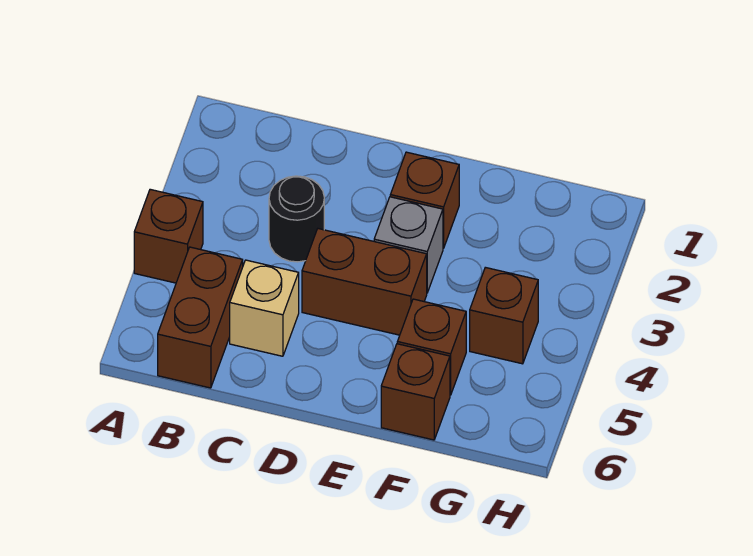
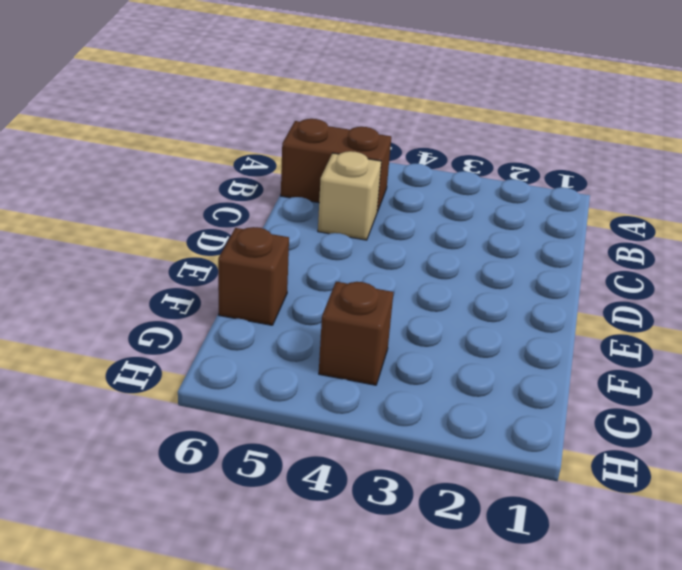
none -> brown brick A4 level 1
none -> black round brick C3 level 1

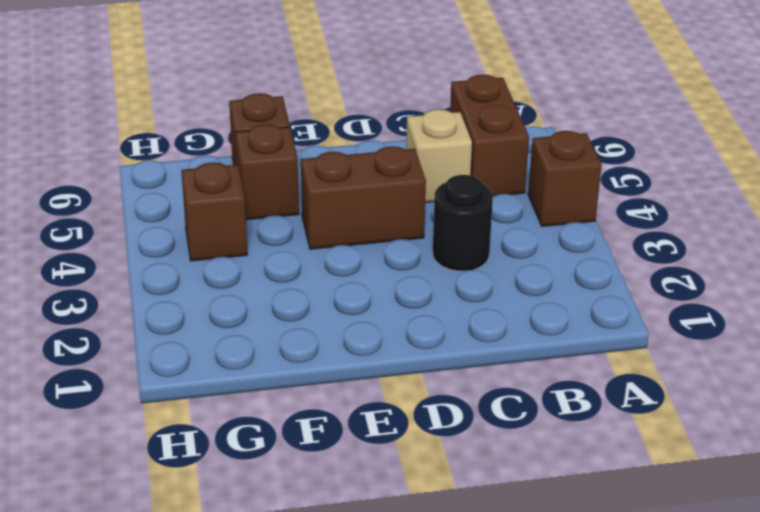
none -> brown brick E2 level 1
none -> grey brick E3 level 1

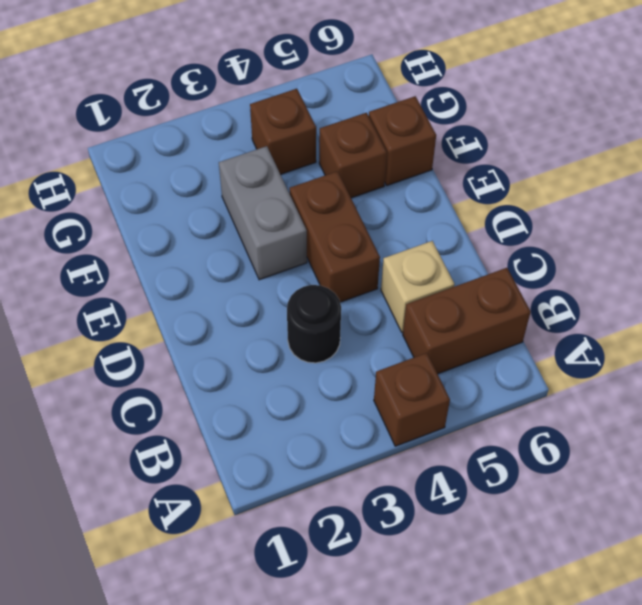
grey brick E3:F3 level 1 -> grey brick E3 level 1
none -> brown brick E2 level 1

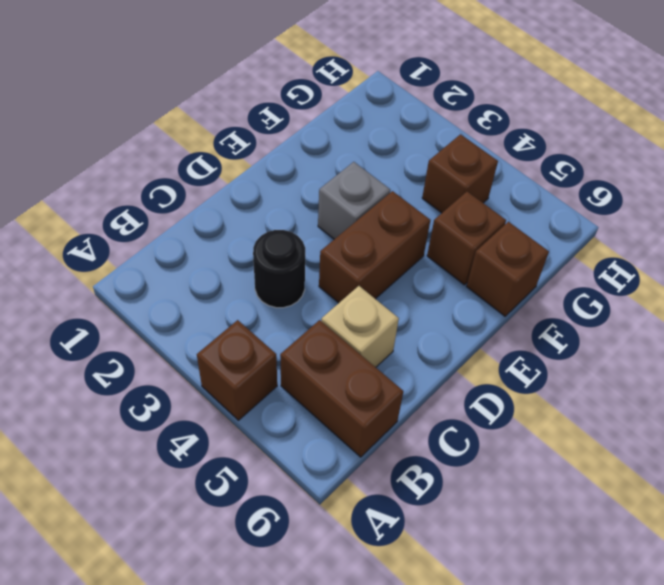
none -> brown brick E2 level 1

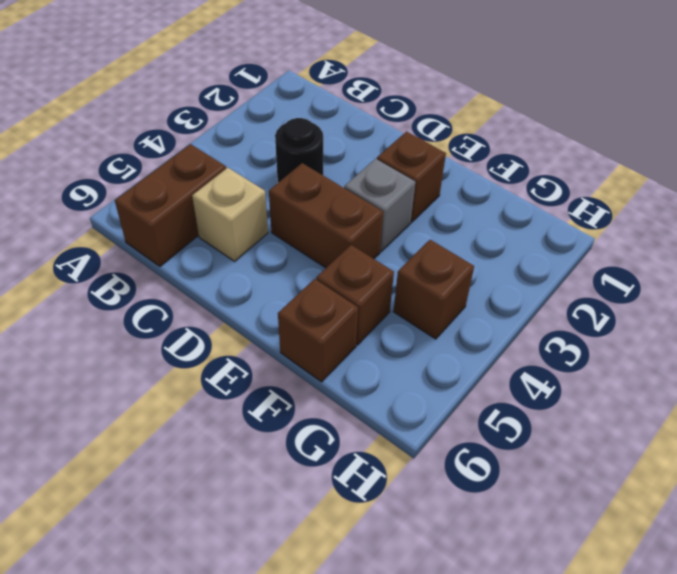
none -> brown brick A4 level 1

